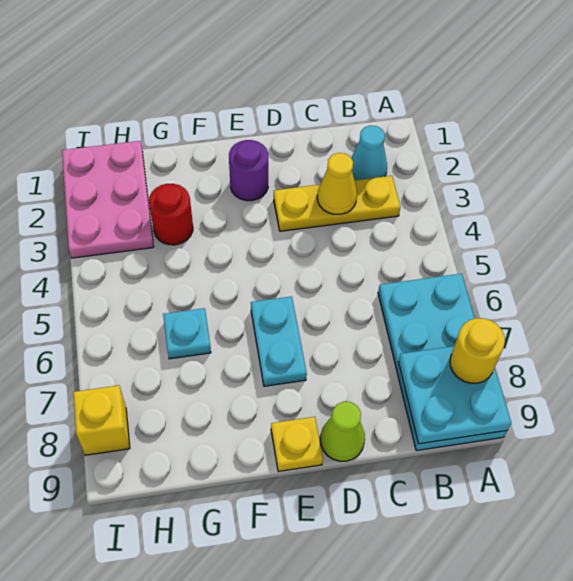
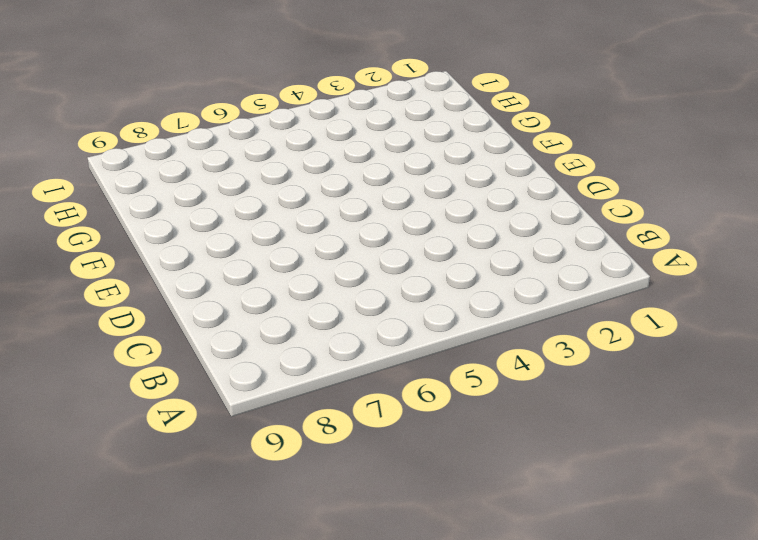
none -> cyan plate A6:B9 level 1
none -> cyan cone B2 level 1
none -> yellow plate B3:D3 level 1

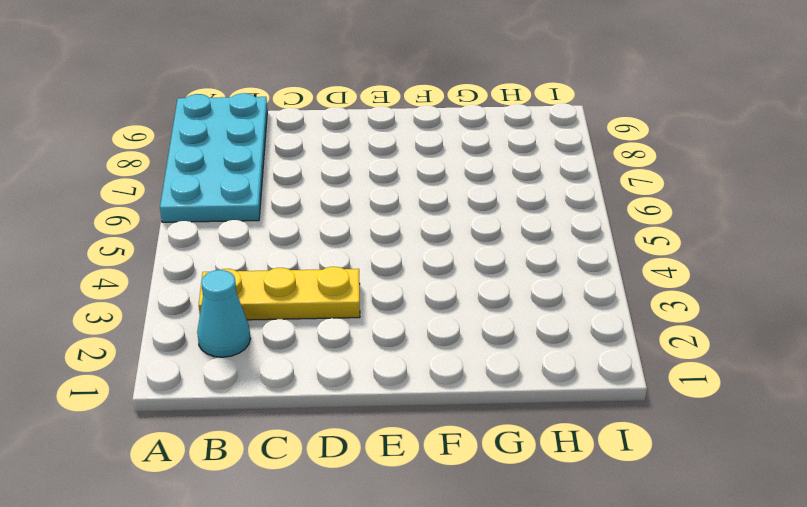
none -> lime cone D9 level 1
none -> purple round brick E2 level 1
none -> cyan plate E6:E7 level 1

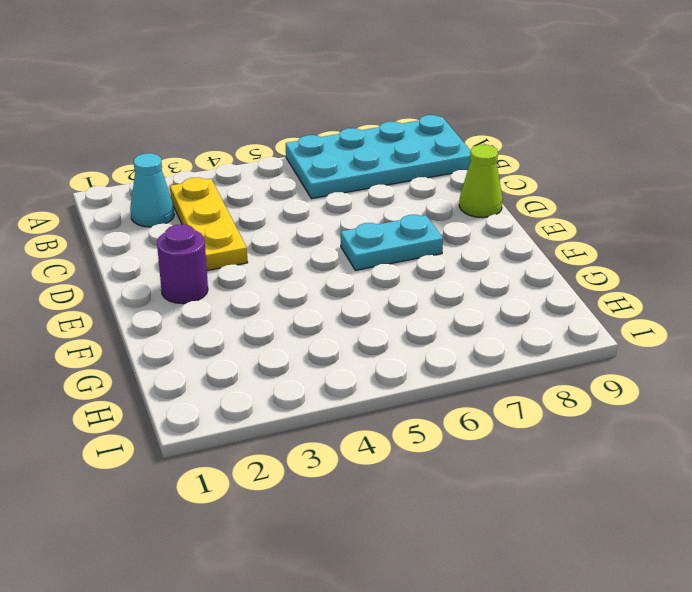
none -> yellow plate E9 level 1
none -> red round brick G3 level 1
none -> cyan plate G6 level 1

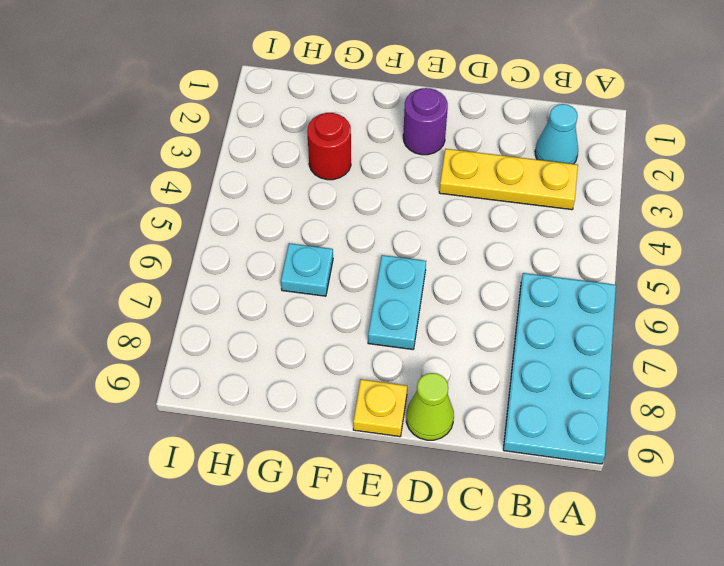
none -> pink plate H1:I3 level 1
none -> yellow brick I8 level 1
none -> cyan plate A8:B9 level 2

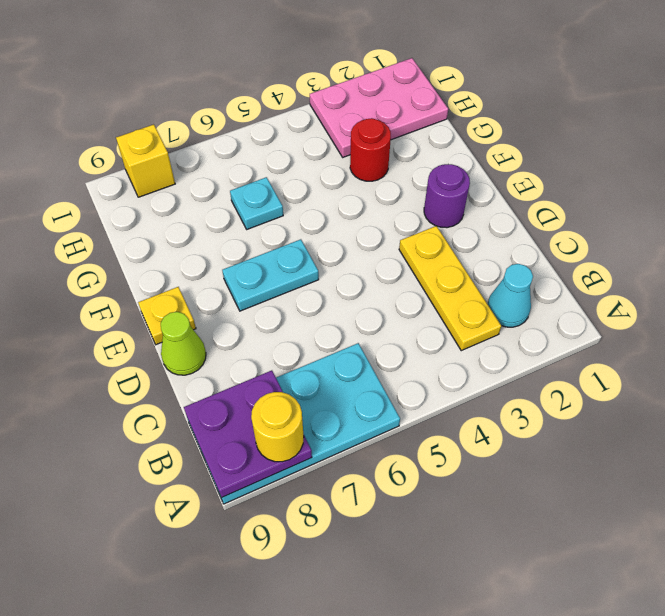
purple plate A8:B9 level 2 -> cyan plate A8:B9 level 2
none -> yellow cone C3 level 2

